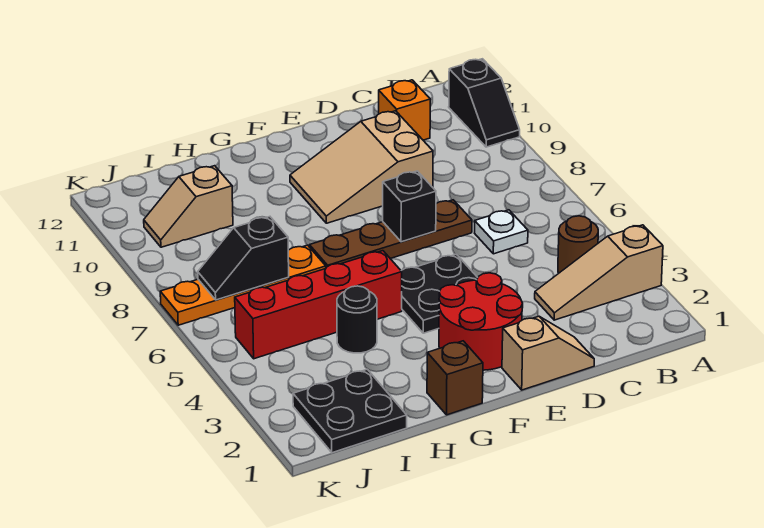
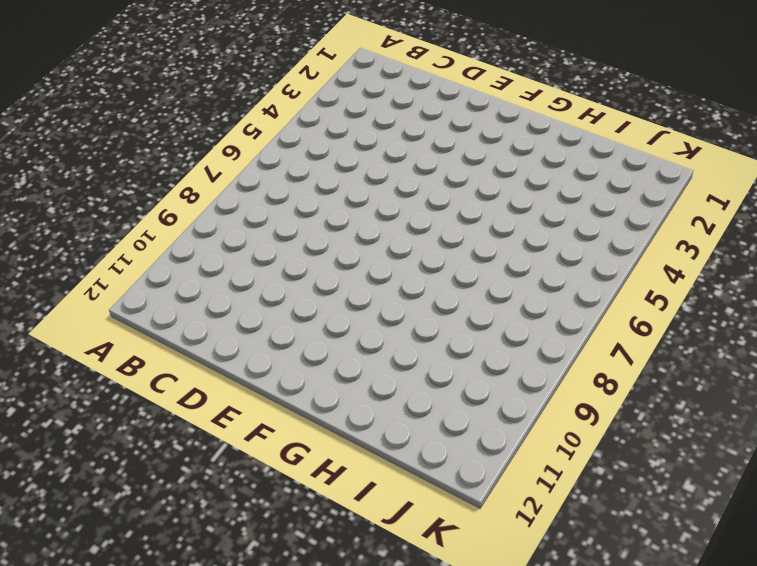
none -> tan slope A3:C3 level 1 top A
none -> black slope A10:A11 level 1 top 11
none -> brown round brick B4 level 1

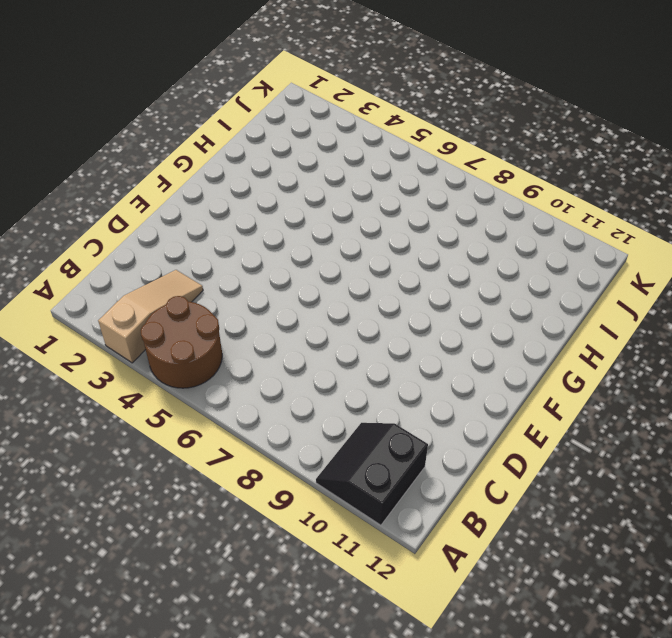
brown round brick A4:B5 level 1 -> brown round brick B4 level 1
black slope A10:B11 level 1 top 11 -> black slope A10:A11 level 1 top 11
none -> white plate C6 level 1
none -> orange brick C11 level 1
none -> tan slope D1:E1 level 1 top E

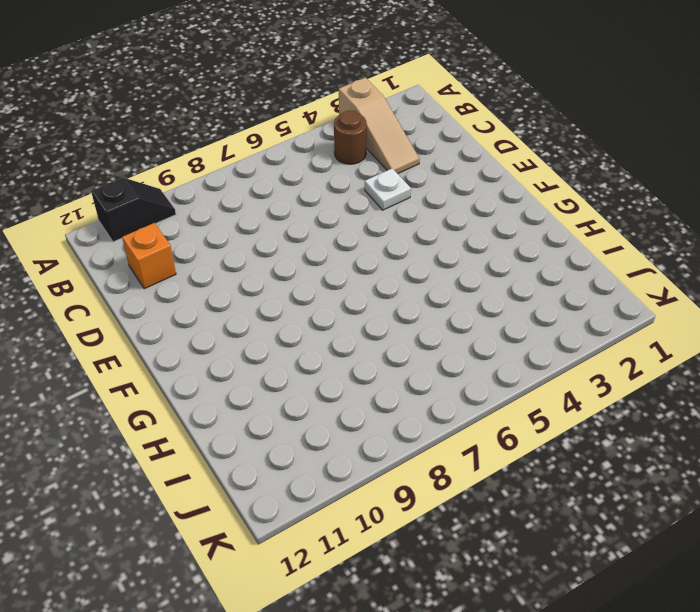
white plate D4 level 1 -> white plate C6 level 1
none -> tan slope D1:E1 level 1 top E
none -> brown plate D7:G7 level 1
none -> tan slope D9:F10 level 1 top D

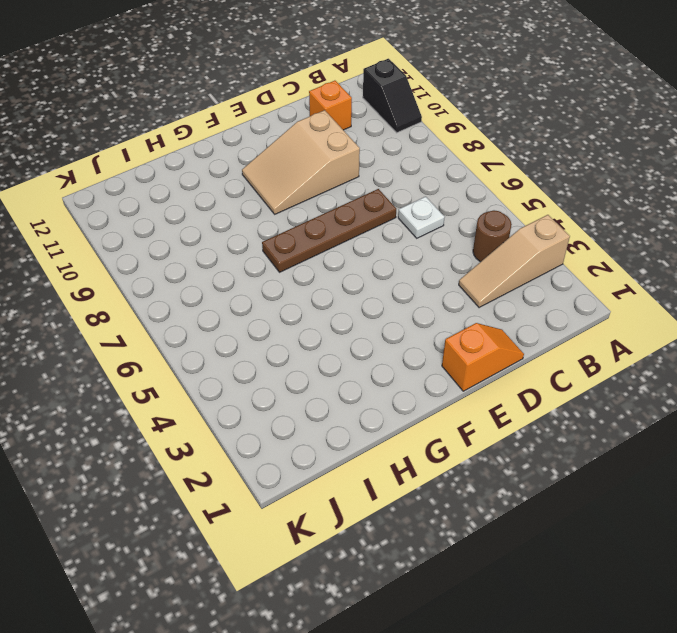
orange slope D1:E1 level 1 top E -> tan slope D1:E1 level 1 top E
none -> red round brick E2:F3 level 1
none -> black plate E4:F5 level 1
none -> brown brick G1 level 1

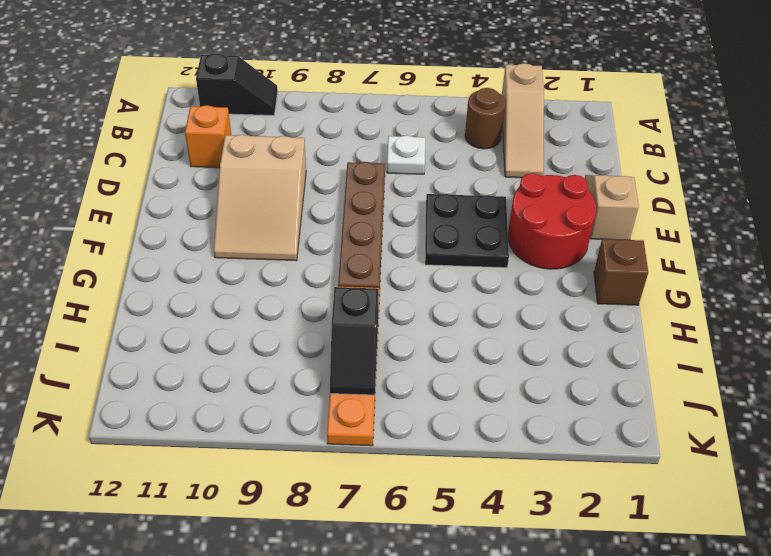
none -> red brick G5:J5 level 1
none -> black round brick H4 level 1
none -> black plate I1:J2 level 1

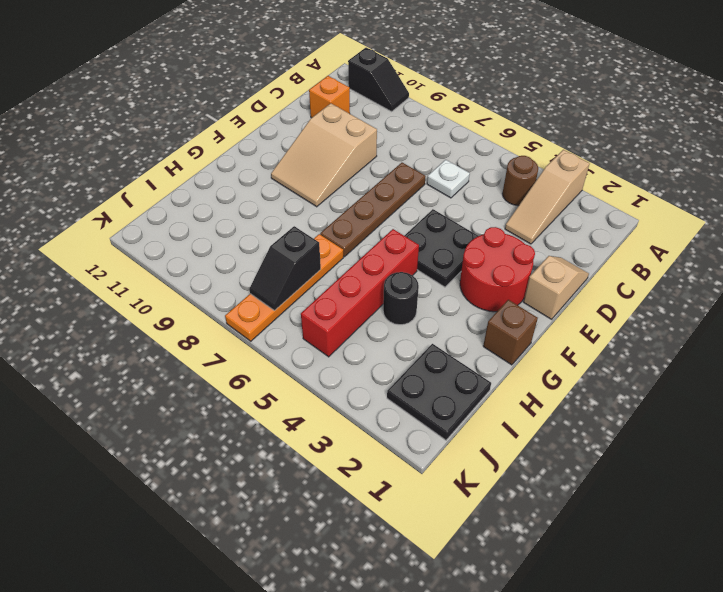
none -> tan slope I10:J10 level 1 top I
none -> black brick E7 level 2

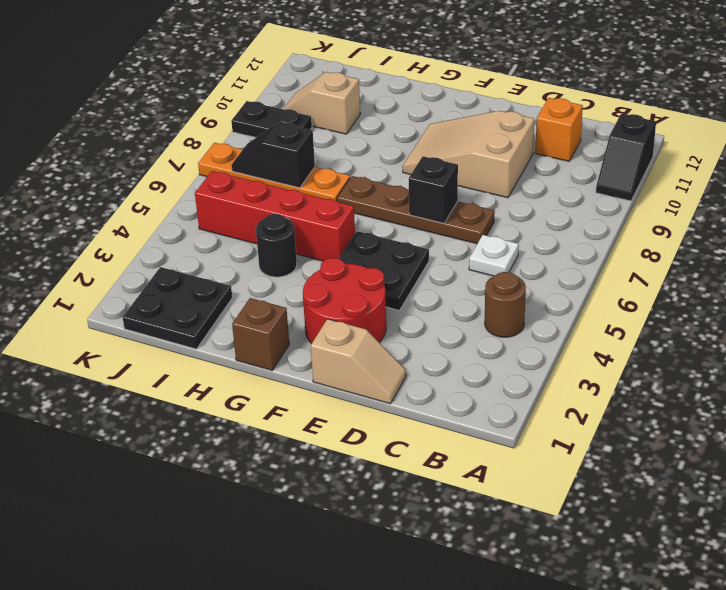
black plate J9:K9 level 1 -> none
none -> tan slope A3:C3 level 1 top A

